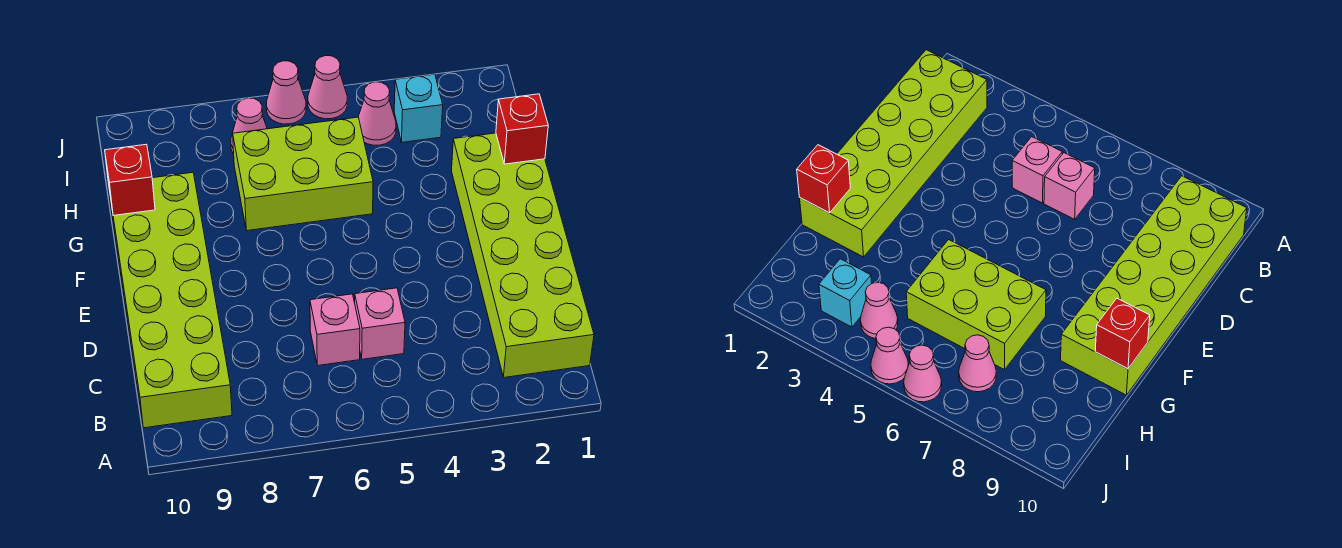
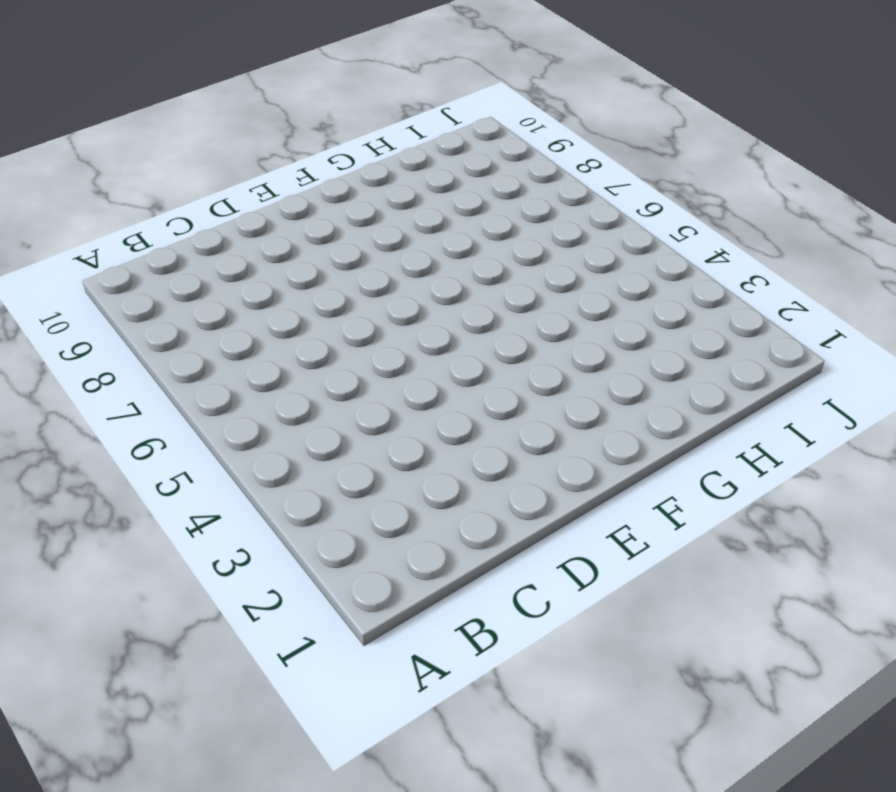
none -> lime brick B1:G2 level 1
none -> lime brick B9:G10 level 1
none -> pink brick C5 level 1

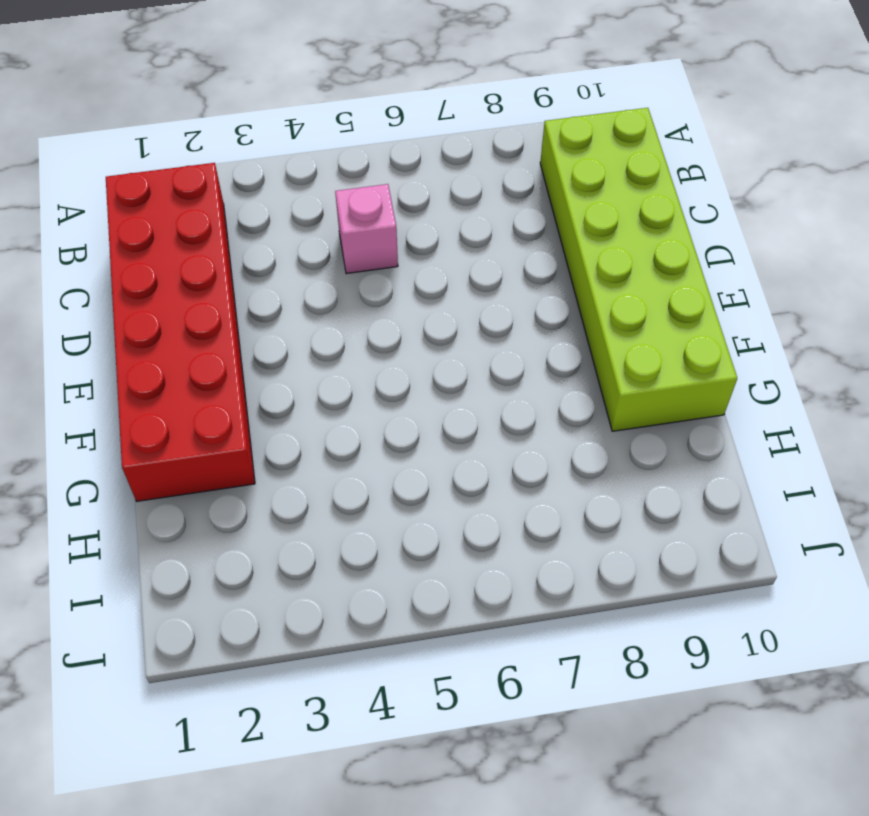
red brick B1:G2 level 1 -> lime brick B1:G2 level 1
none -> pink brick C6 level 1
none -> lime brick G5:H7 level 1
none -> cyan brick I3 level 1

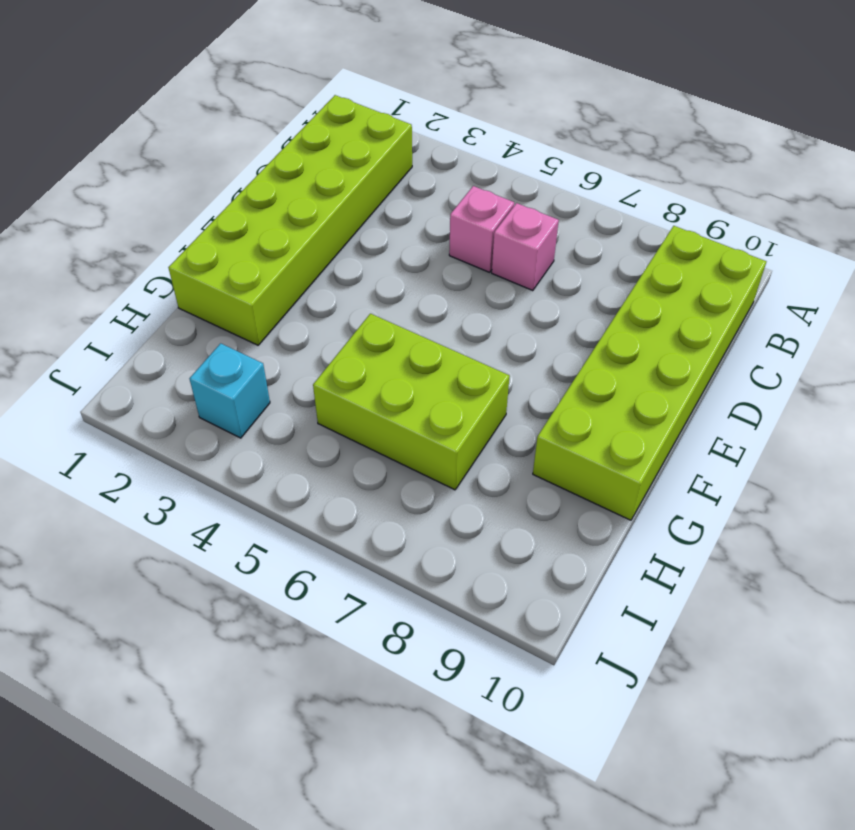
none -> pink cone I4 level 1
none -> pink cone I7 level 1
none -> pink cone J5 level 1

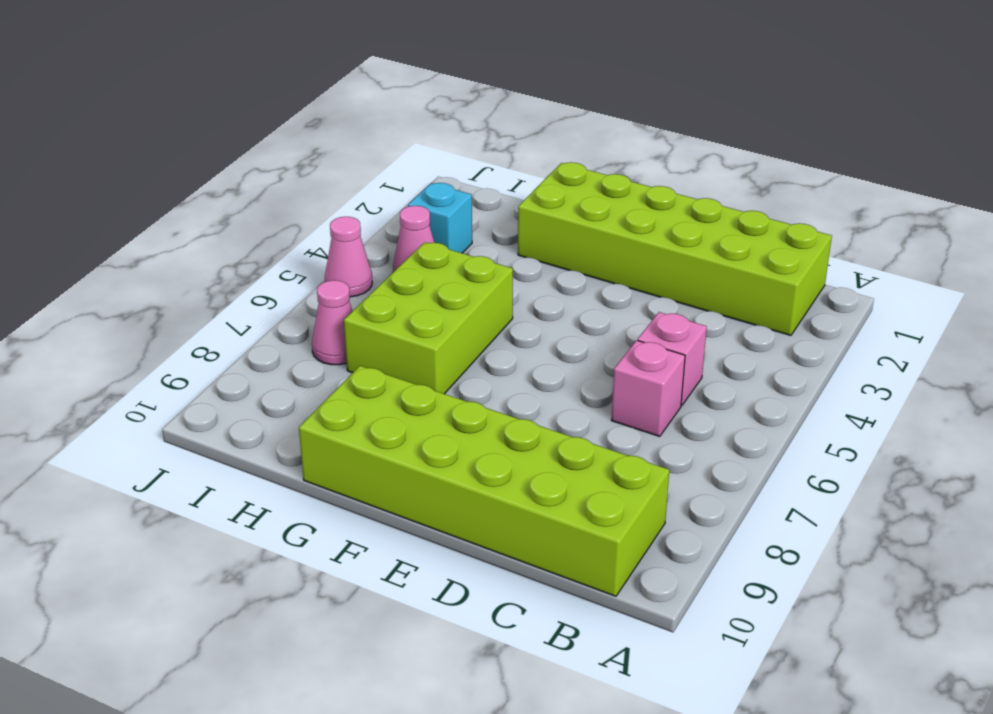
none -> pink cone J6 level 1
none -> red brick G1 level 2
none -> red brick G10 level 2

